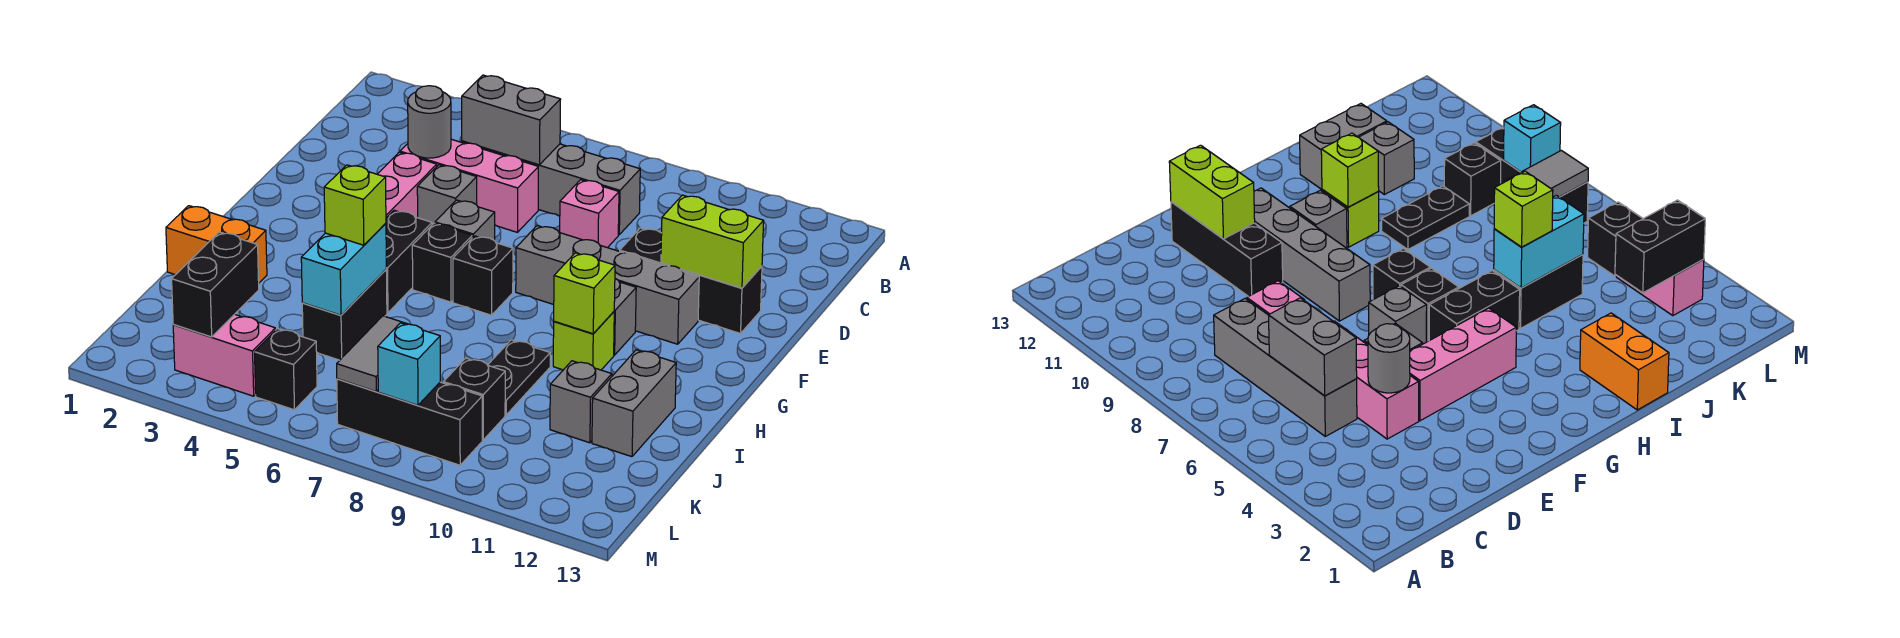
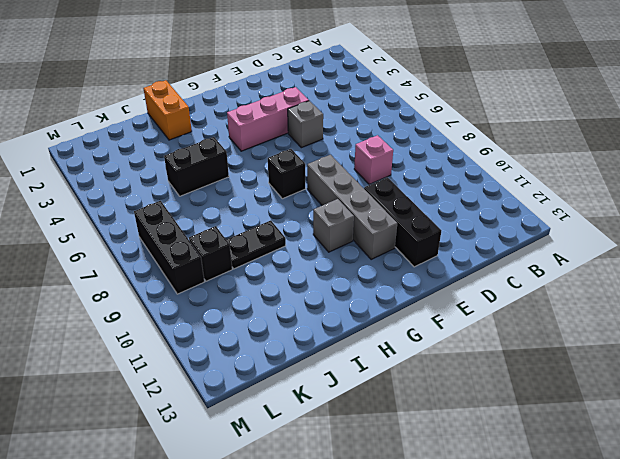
none -> grey brick C5:C8 level 1
none -> pink brick D4:D6 level 1
none -> grey brick F6 level 1
none -> black brick G5:H5 level 1

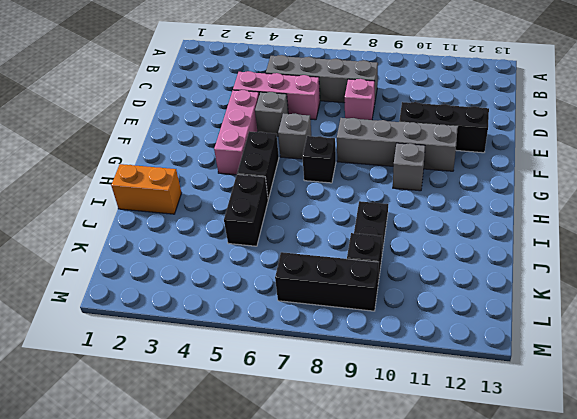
none -> black brick G6 level 1
none -> lime brick H10 level 1
none -> grey brick I12:J12 level 1
none -> grey brick J11 level 1

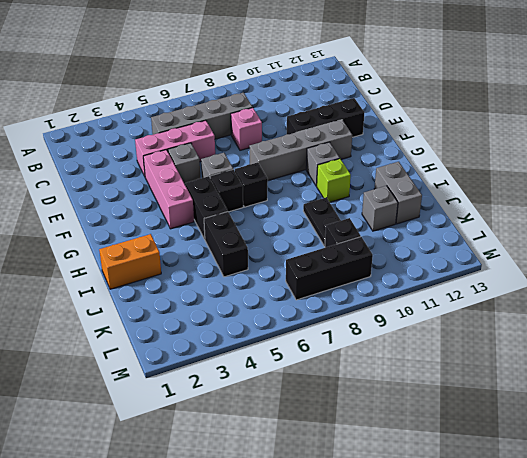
none -> pink brick L3:L4 level 1
none -> black brick L5 level 1
none -> grey brick C5:C6 level 2
none -> grey round brick D4 level 2

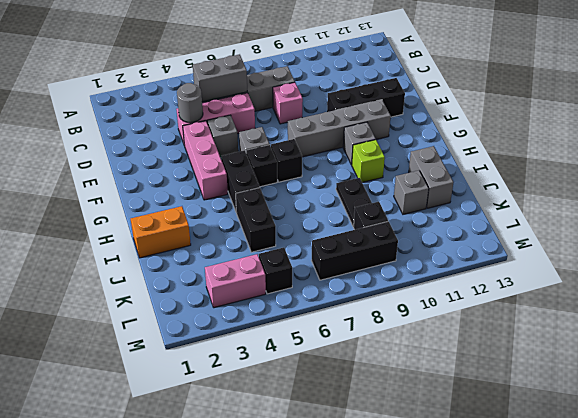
none -> lime brick E11:E12 level 2
none -> lime brick H10 level 2
none -> cyan brick I5:J5 level 2
none -> black brick K3:L3 level 2

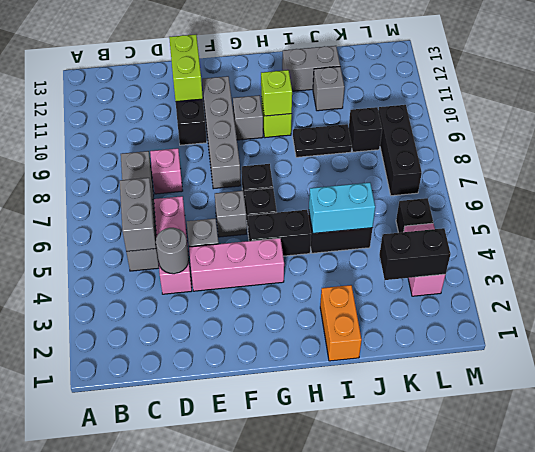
none -> grey tile K7:L7 level 2
none -> cyan brick L8 level 2
none -> lime brick I5 level 3

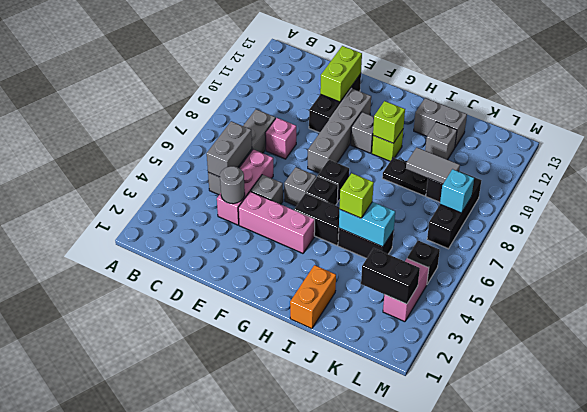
grey tile J9:K9 level 2 -> grey tile K7:L7 level 2

